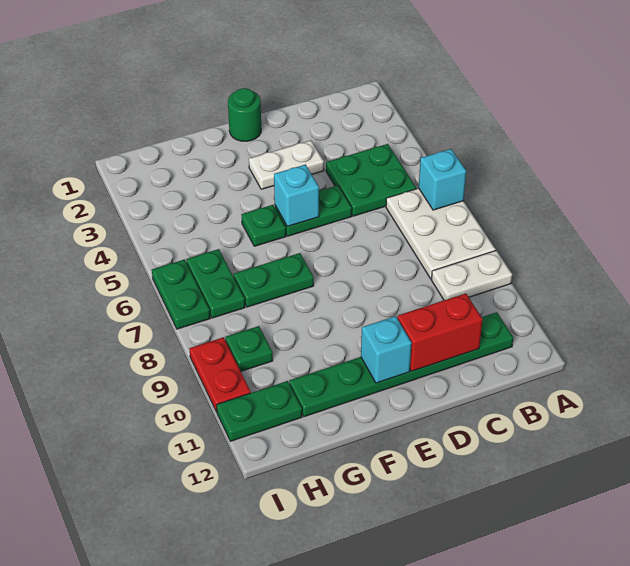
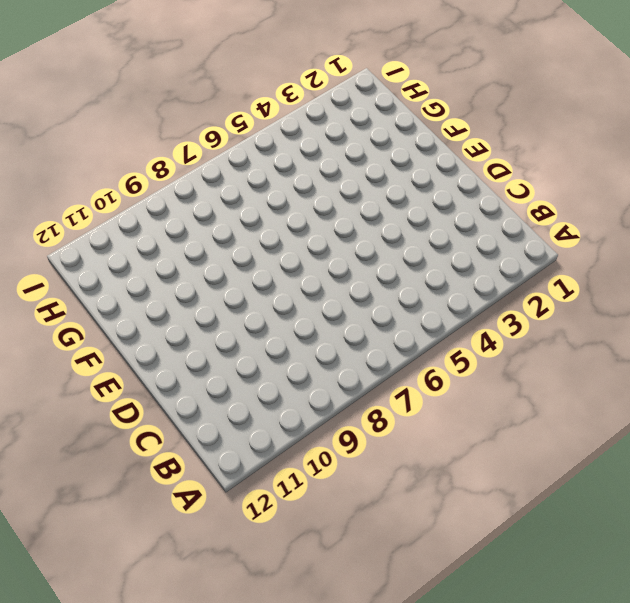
none -> white plate A6:B8 level 1
none -> white plate A9:B9 level 1
none -> green plate B4:C5 level 1

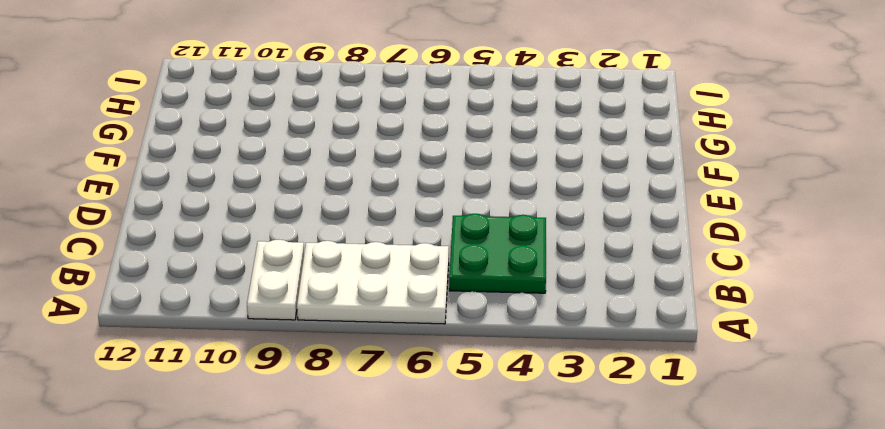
none -> green plate B11:G11 level 1
none -> white plate D3:E3 level 1
none -> green plate D5:E5 level 1

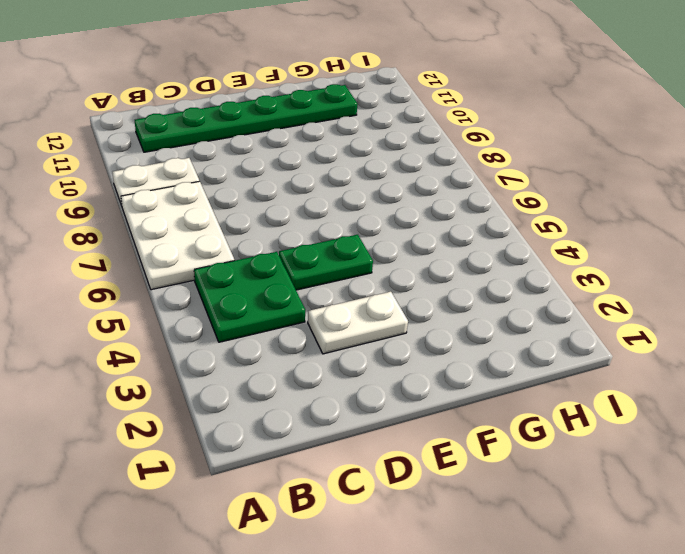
none -> green round brick E1 level 1
none -> green plate F5 level 1
none -> green plate F7:G7 level 1

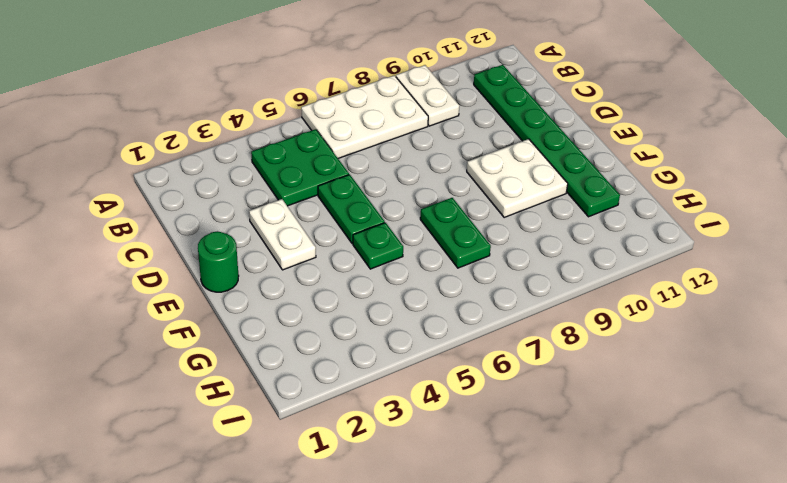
white plate E9:F10 level 1 -> none
none -> green plate H6:H7 level 1
none -> green plate H9 level 1
none -> green plate H11:I11 level 1

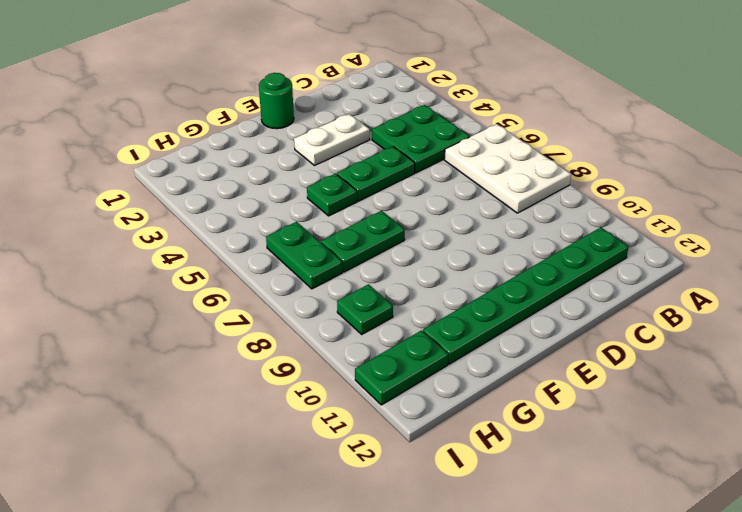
none -> white plate A9:B9 level 1
none -> green plate I6:I7 level 1
none -> red plate I9:I10 level 1

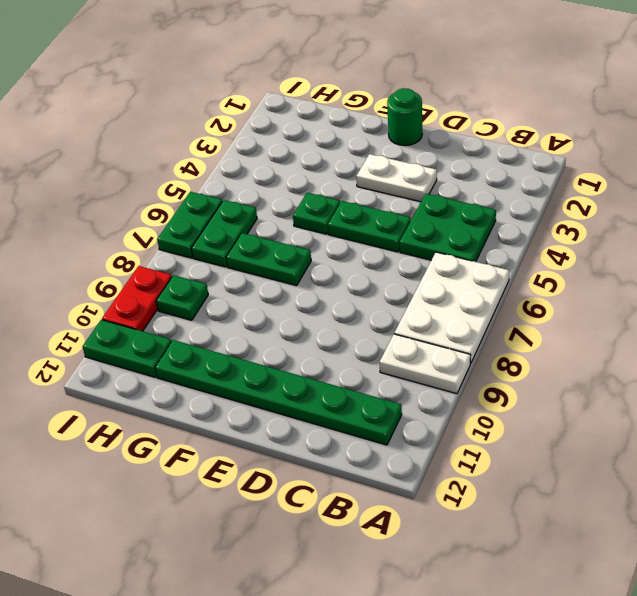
none -> cyan brick A6 level 2
none -> red brick C11:D11 level 2
none -> cyan brick E5 level 2

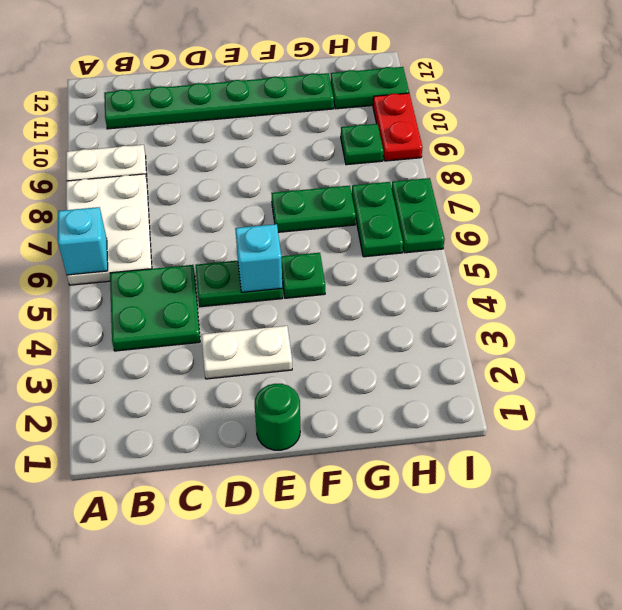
none -> red brick C11:D11 level 2
none -> cyan brick E11 level 2

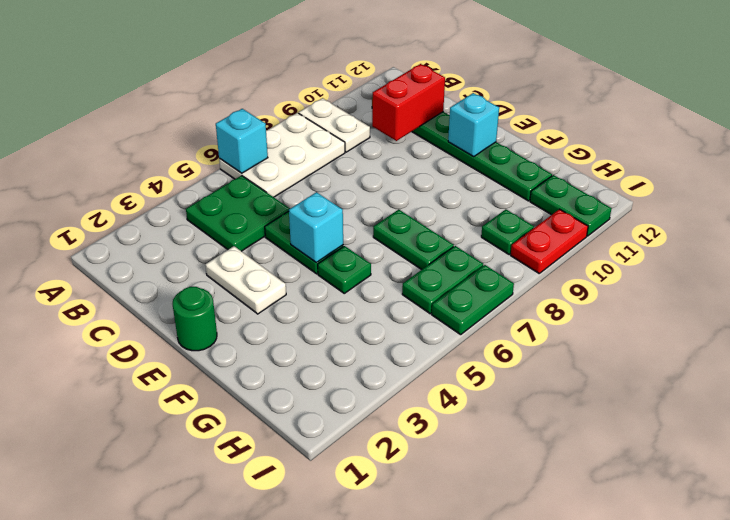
red brick C10:C11 level 2 -> red brick C11:D11 level 2

